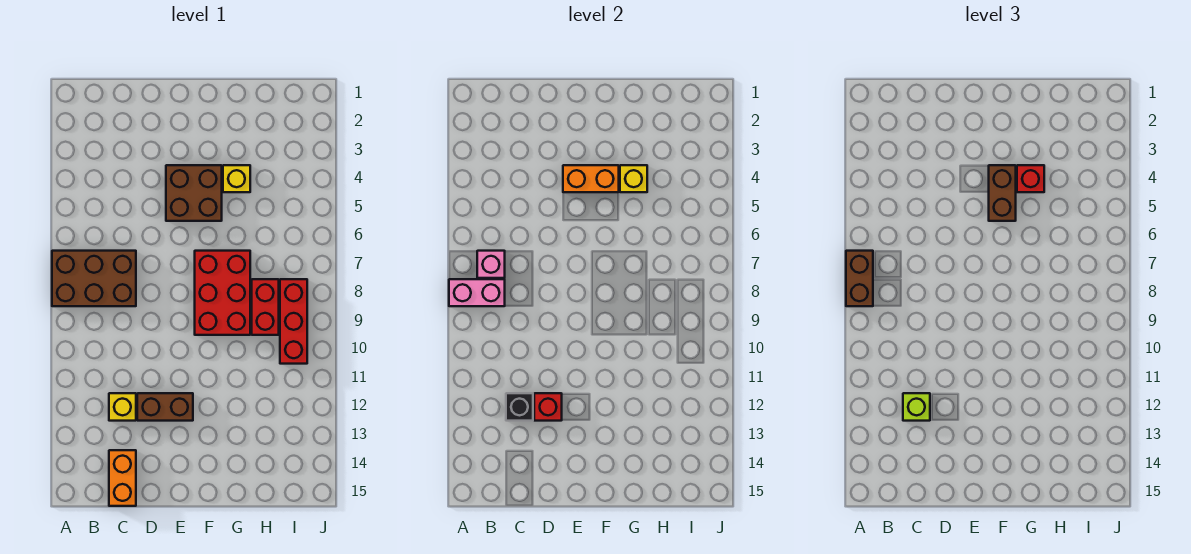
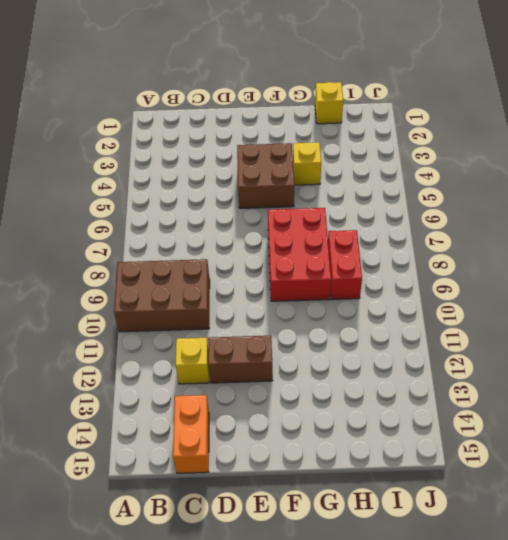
brown brick A9:C10 level 1 -> brown brick A7:C8 level 1
yellow brick H1 level 1 -> yellow brick G4 level 2
none -> red brick I8:I10 level 1
none -> pink brick A8:B8 level 2
none -> pink brick B7 level 2

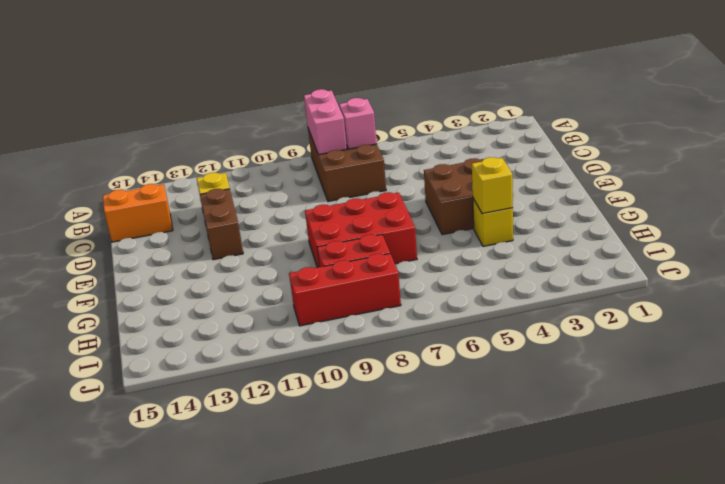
none -> black brick C12 level 2
none -> red brick D12 level 2
none -> orange brick E4:F4 level 2

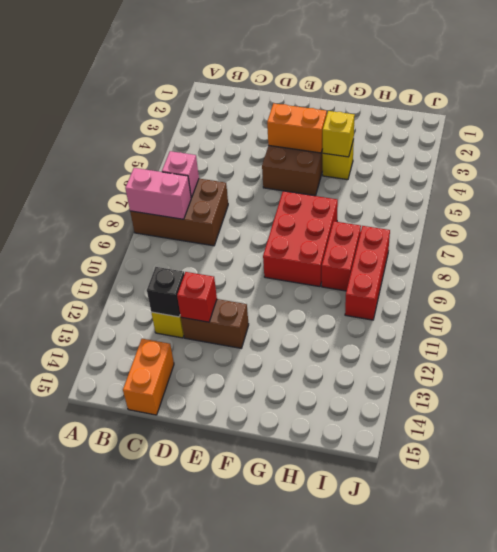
none -> brown brick A7:A8 level 3
none -> lime brick C12 level 3
none -> brown brick F4:F5 level 3

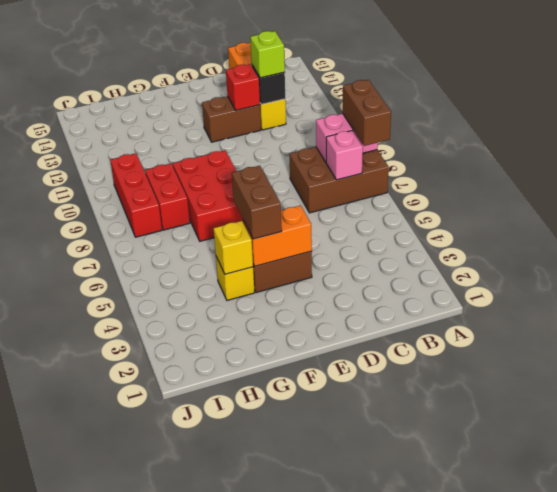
none -> red brick G4 level 3

